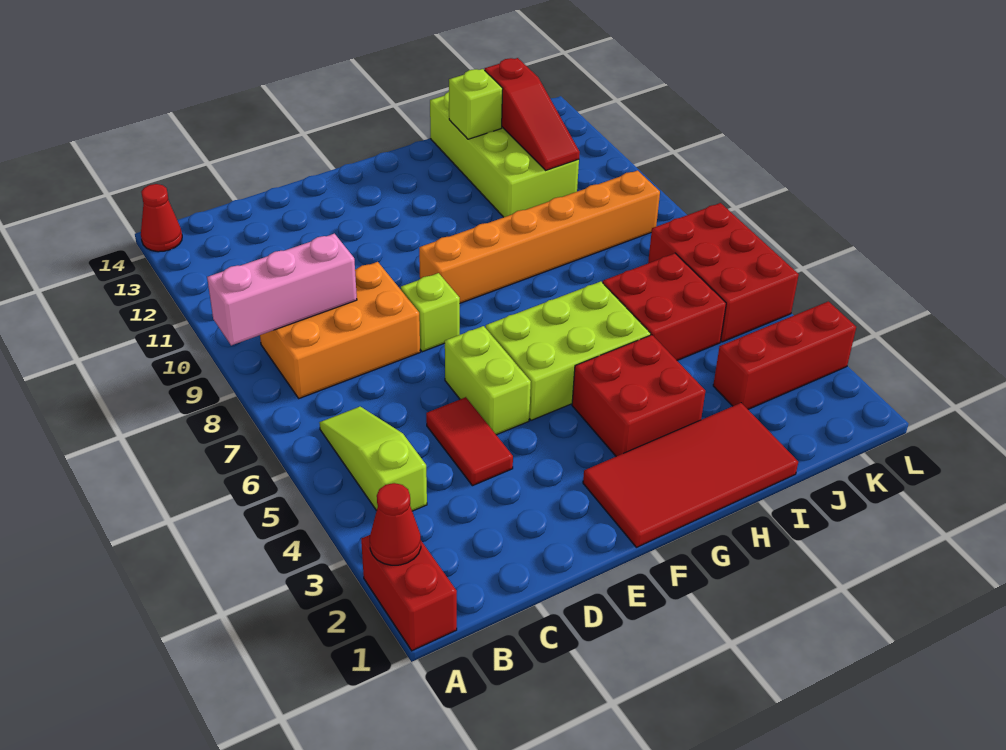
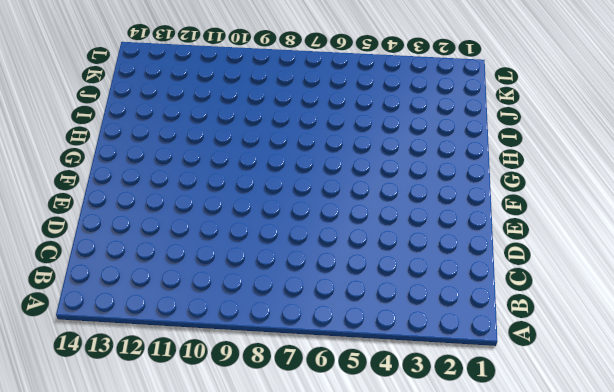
none -> red brick A1:A2 level 1
none -> red cone A14 level 1
none -> lime slope B4:B6 level 1 top 4

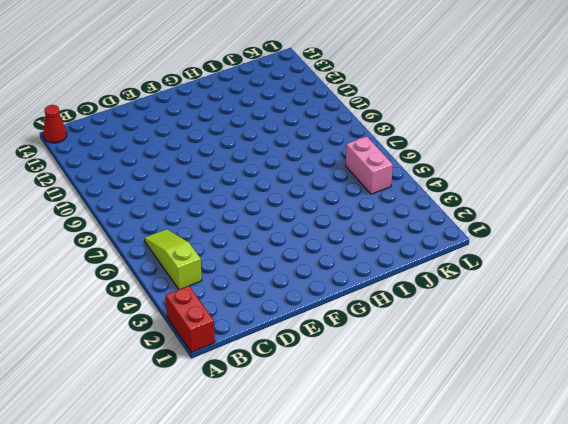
pink brick K5:K6 level 1 -> red brick K5:L7 level 1
none -> orange brick B8:D9 level 1
none -> red tile D4:D5 level 1
none -> lime brick E5:E6 level 1

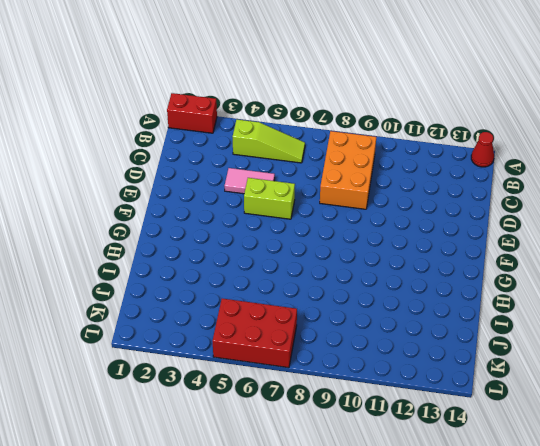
pink tile D4:D5 level 1 -> red tile D4:D5 level 1
none -> lime brick E8 level 1
none -> red tile F1:I2 level 1
none -> lime brick F5:H6 level 1

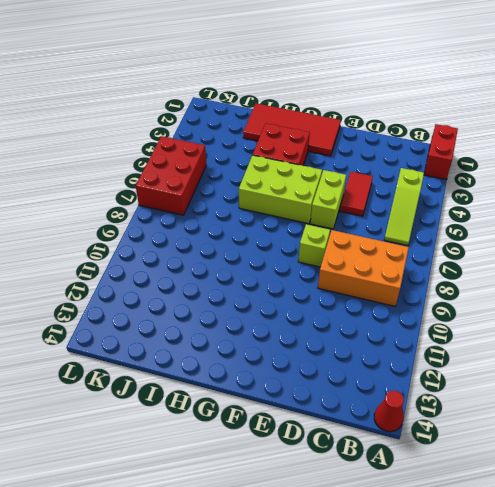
none -> orange brick F9:K9 level 1
none -> red brick I5:J6 level 1
none -> lime brick I11:J14 level 1

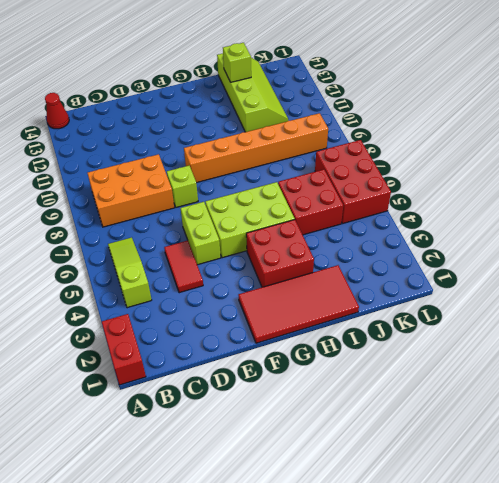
lime slope I11:J14 level 1 top I -> lime brick I11:J14 level 1
none -> red brick J3:L3 level 1
none -> red cone A2 level 2
none -> pink brick A9:C9 level 2

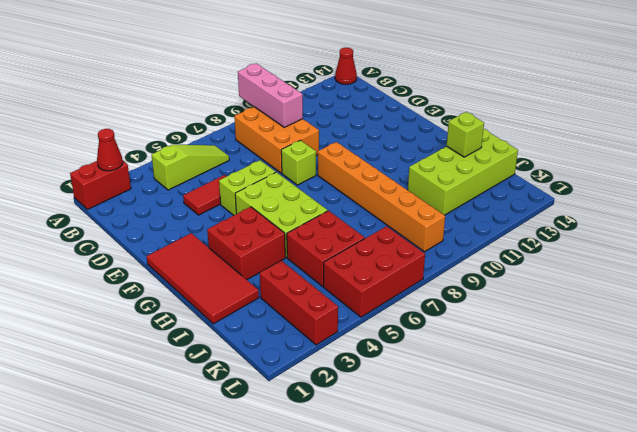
none -> red slope J11:J13 level 2 top 13

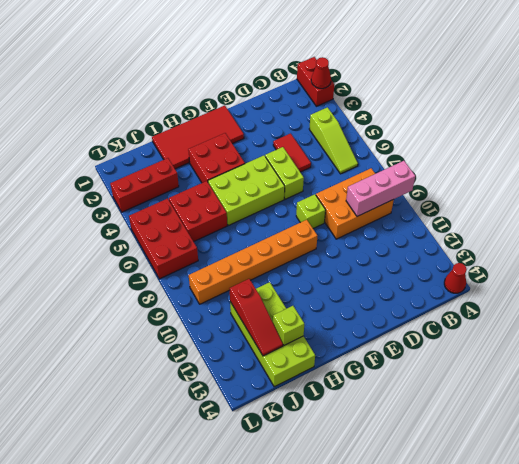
red slope J11:J13 level 2 top 11 -> red slope J11:J13 level 2 top 13

